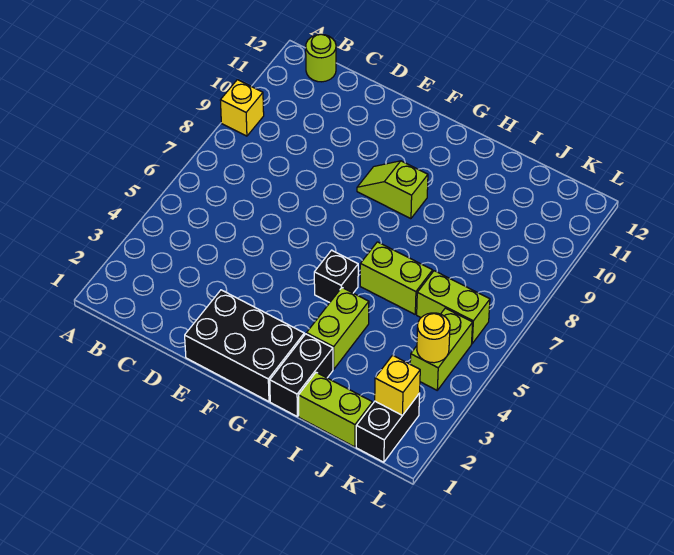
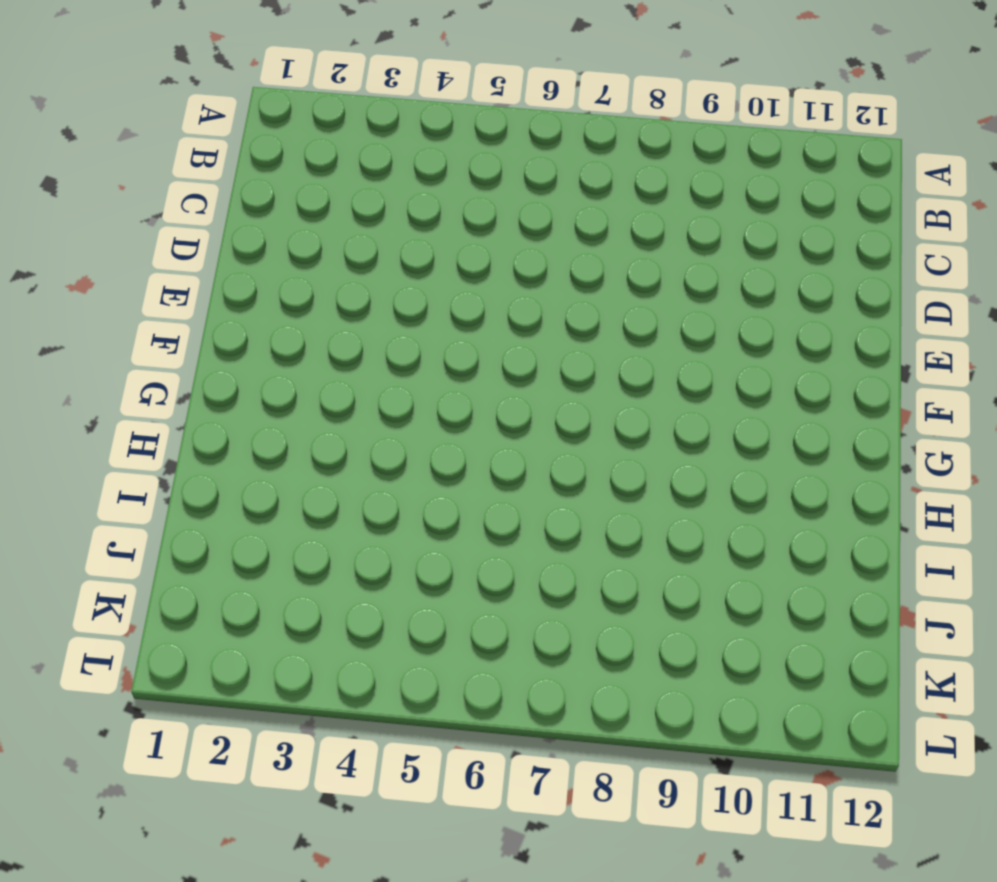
none -> yellow brick A9 level 1
none -> lime round brick B12 level 1
none -> black brick E1:G2 level 1

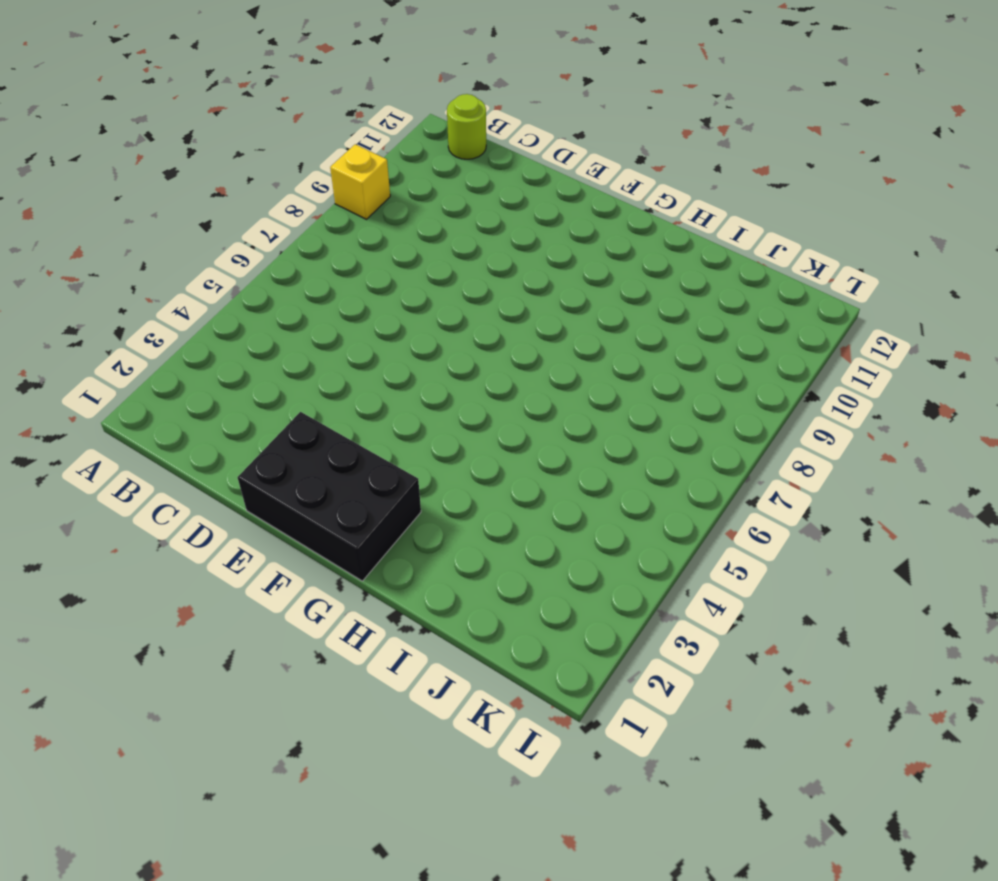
none -> lime slope F9:G9 level 1 top G
none -> black brick G5 level 1
none -> black brick H1:H2 level 1

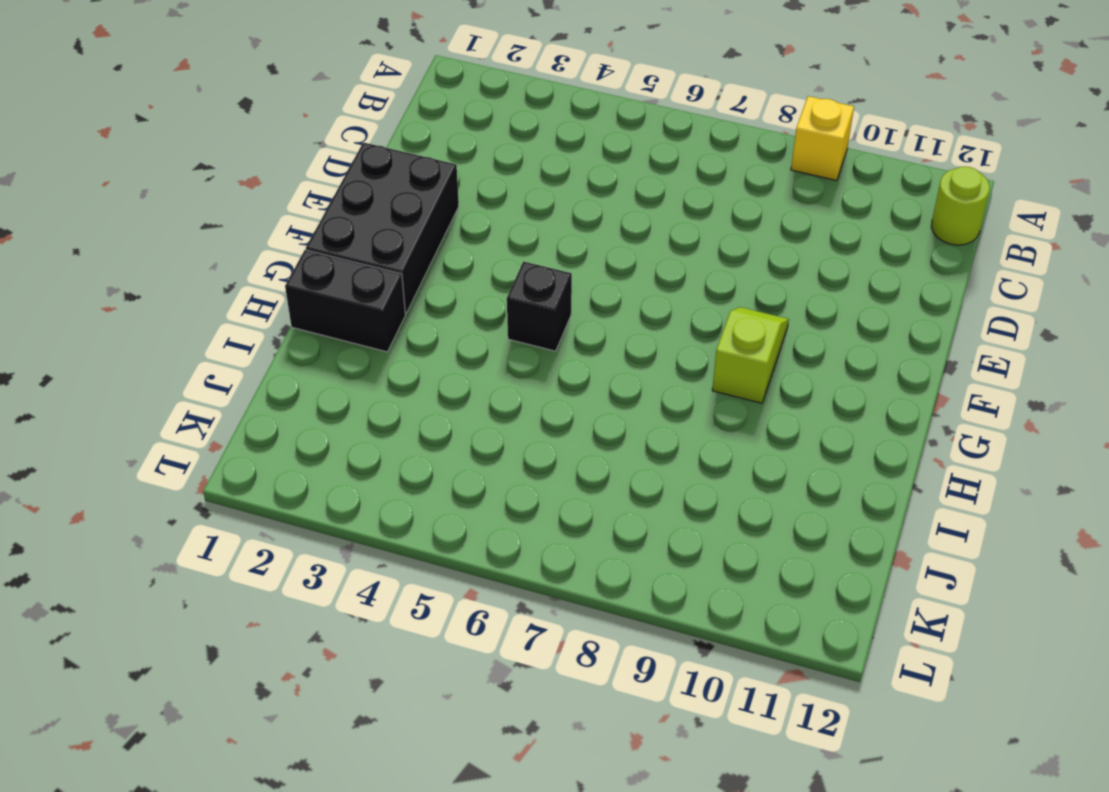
none -> lime brick H3:H4 level 1
none -> lime brick H6:I6 level 1
none -> lime brick I1:J1 level 1

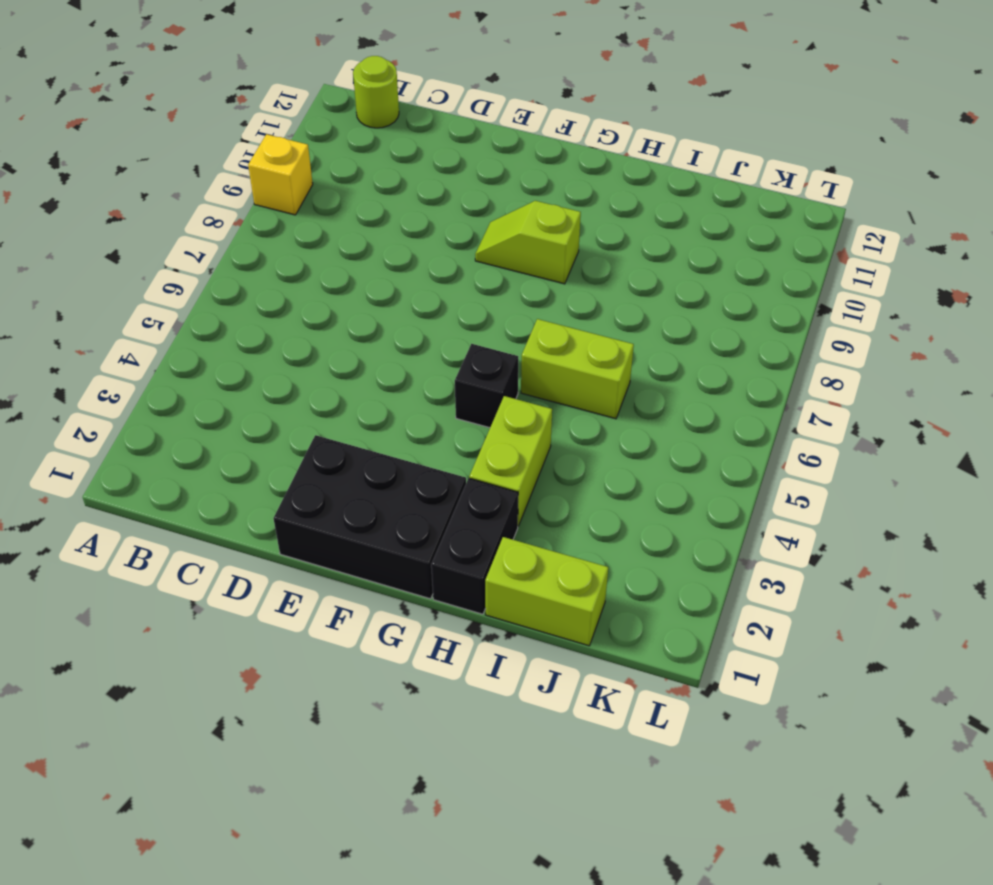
none -> lime brick J6:K6 level 1
none -> black brick K1:K2 level 1
none -> lime brick K4:K5 level 1

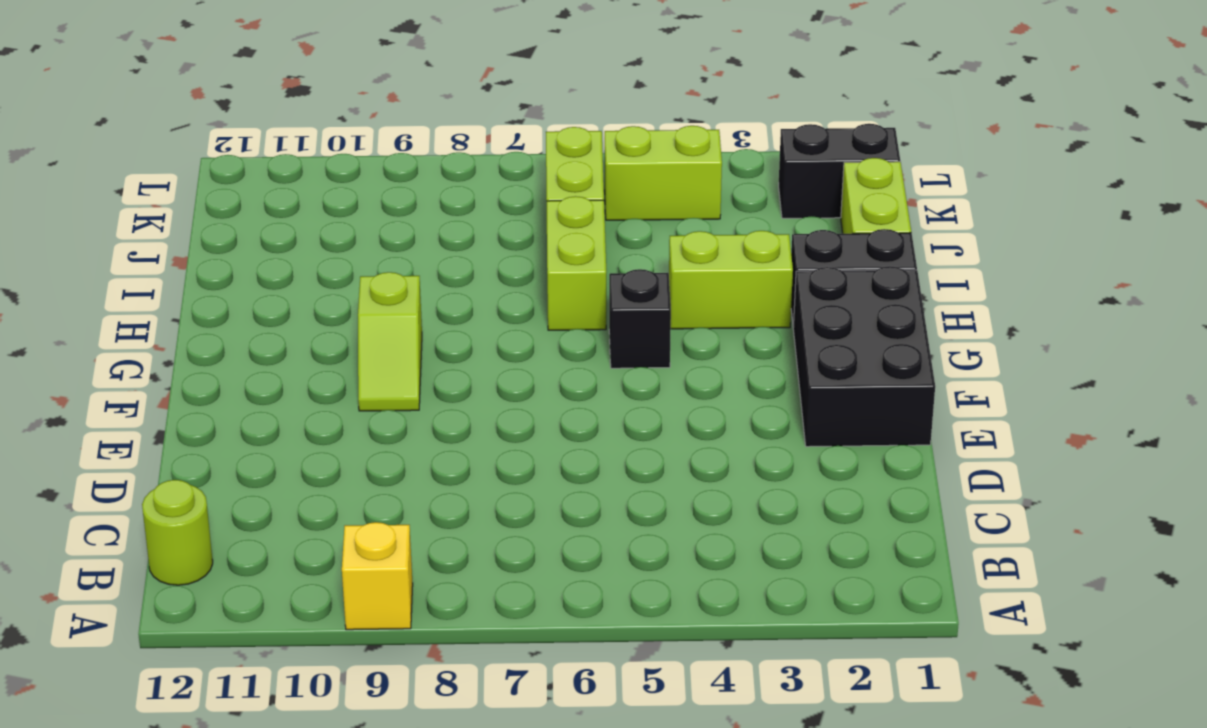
none -> yellow brick K2 level 2
none -> yellow round brick K4 level 2

